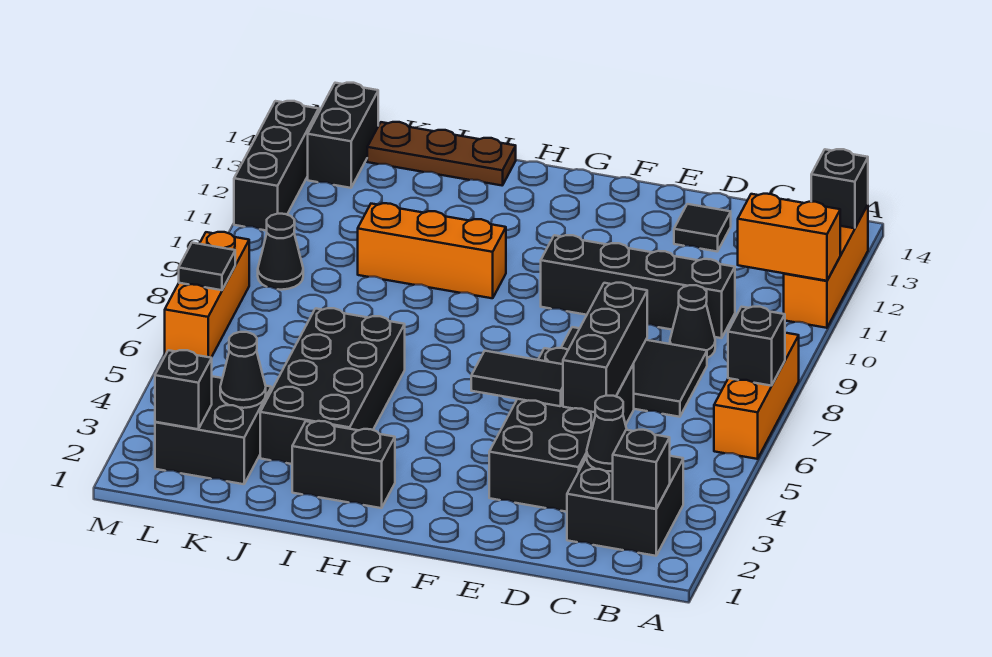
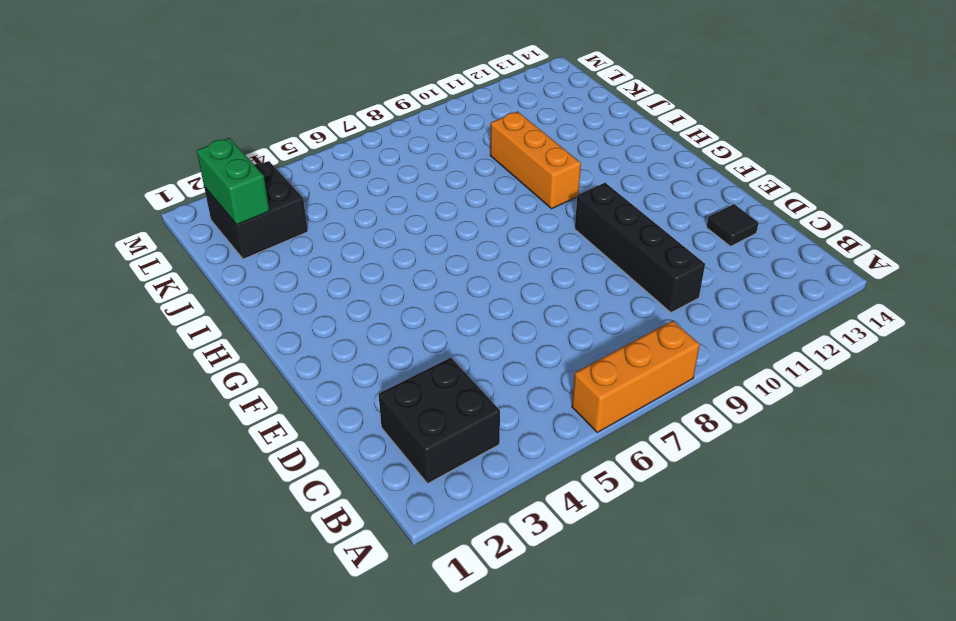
green brick K2:L2 level 2 -> black brick L2 level 2
none -> orange brick A11:A13 level 1
none -> black tile C7:E8 level 1
none -> black cone C9 level 1

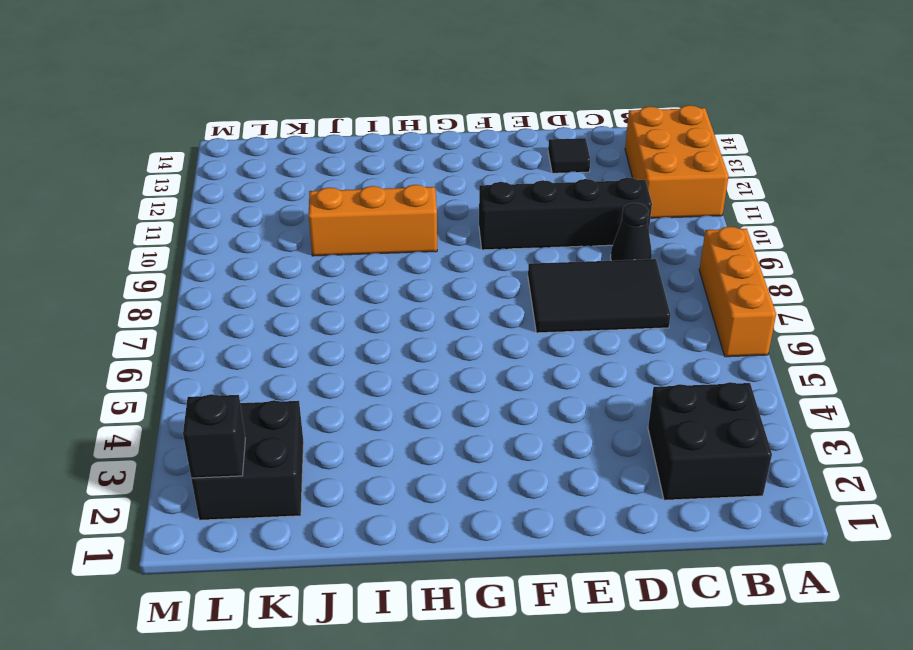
orange brick A11:B13 level 1 -> orange brick A11:A13 level 1
none -> black brick D3:E6 level 1
none -> black brick H2:I2 level 1
none -> black brick I3:J6 level 1

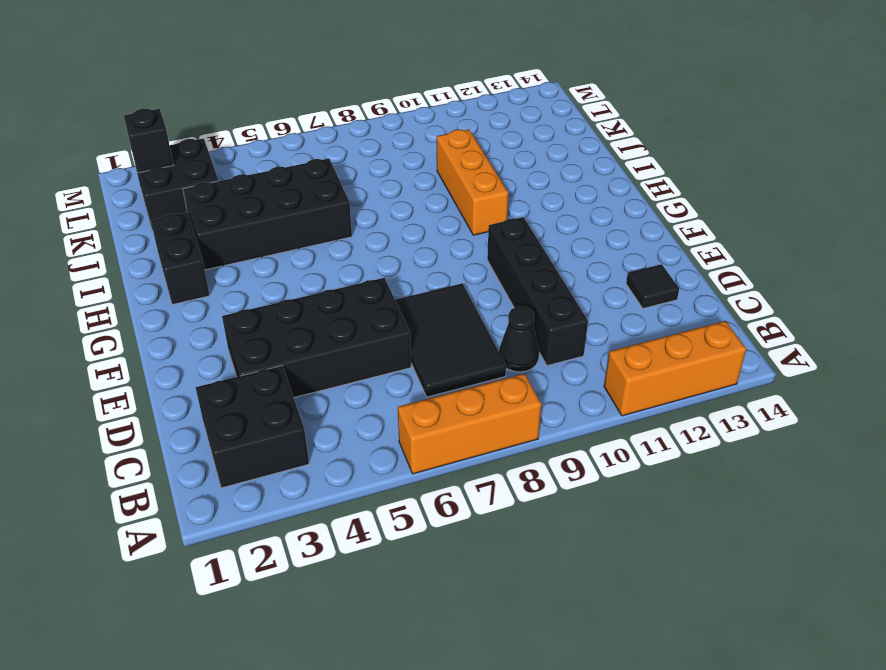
none -> brown plate I14:K14 level 1
none -> black cone L9 level 1
none -> black brick L13:L14 level 1

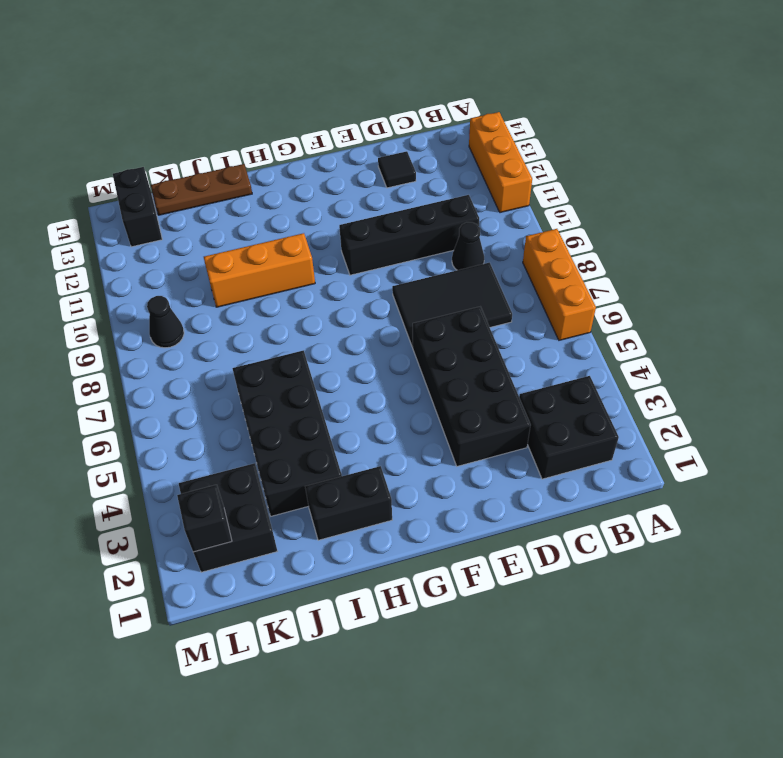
none -> orange brick M6:M8 level 1
none -> black brick M11:M13 level 1
none -> black brick A7 level 2

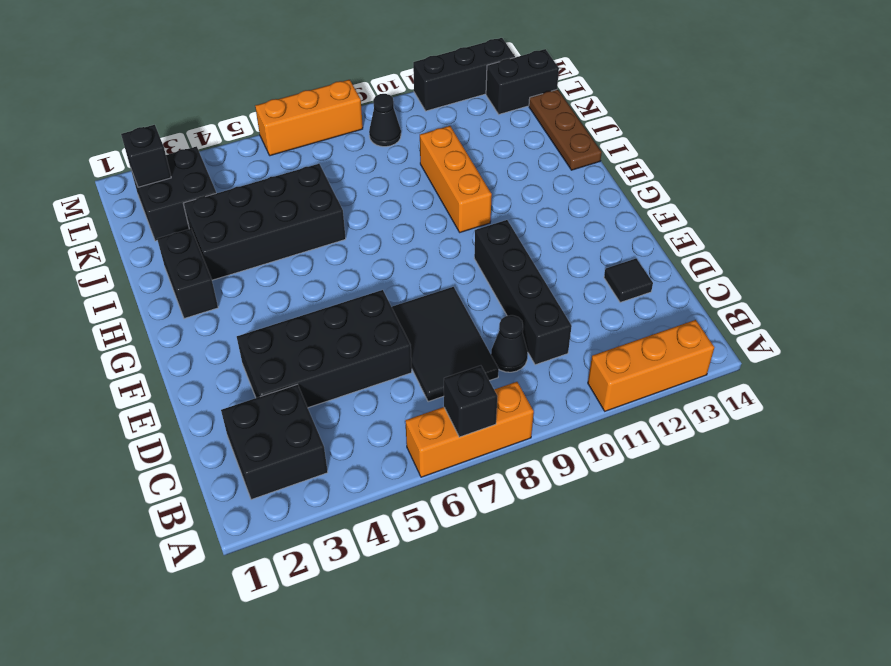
none -> orange brick A11:B11 level 2
none -> black brick A13 level 2
none -> black brick B2 level 2

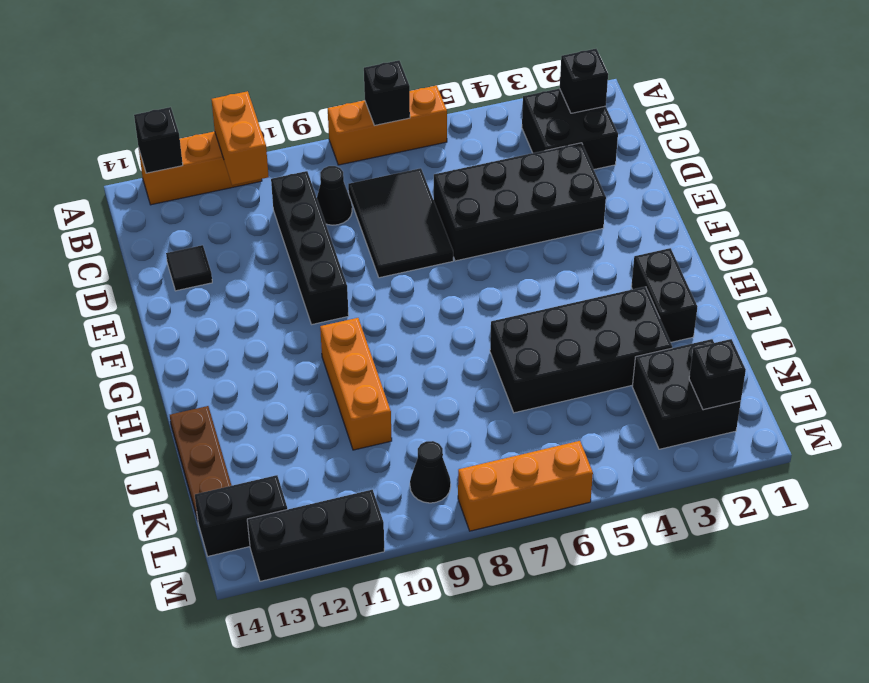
none -> black cone C3 level 2
none -> black brick D5:D7 level 2
none -> black tile E5:F5 level 2

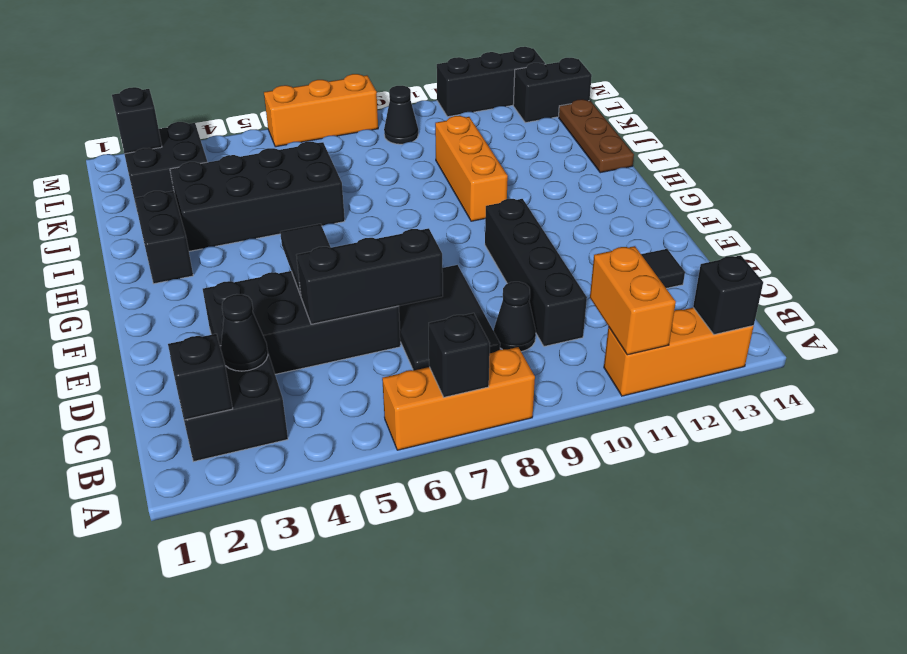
none -> black cone K3 level 2
none -> black tile M7 level 2

